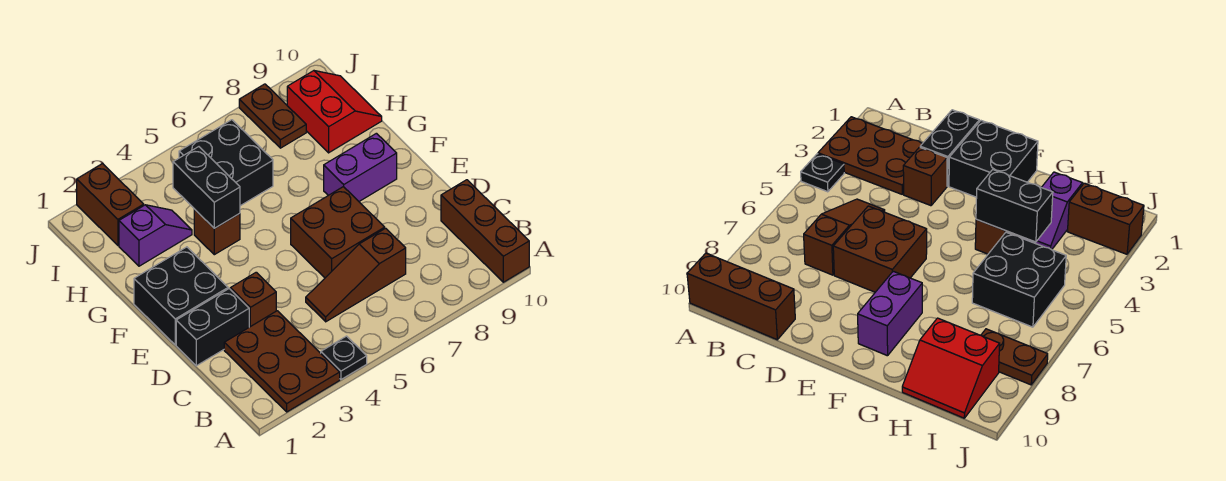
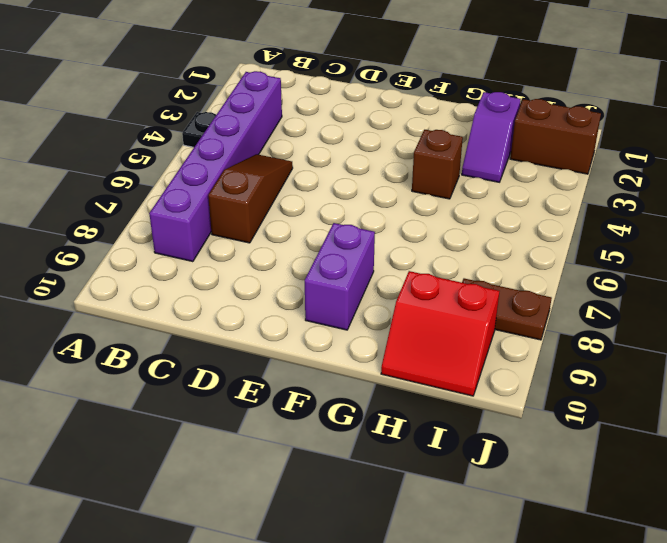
purple brick B3:B8 level 1 -> brown plate A2:C3 level 1
none -> brown brick A10:C10 level 1
none -> black brick D1:D2 level 1
none -> brown brick D3 level 1

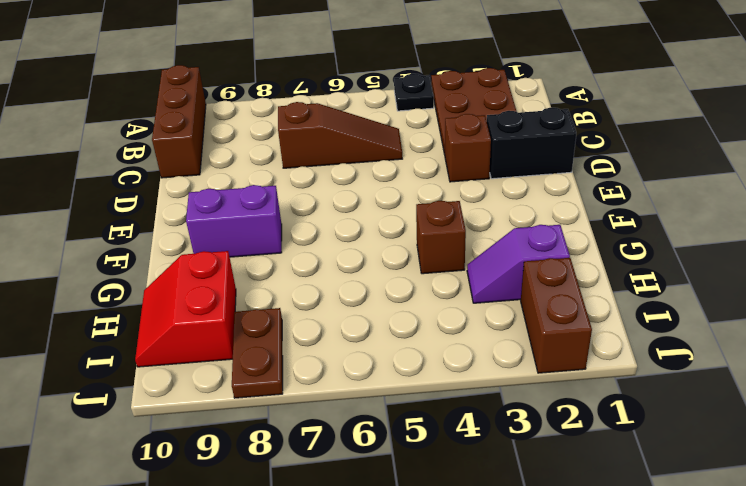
none -> brown brick D6:E7 level 1
none -> black brick E1:F2 level 1
none -> black brick H5:I6 level 1

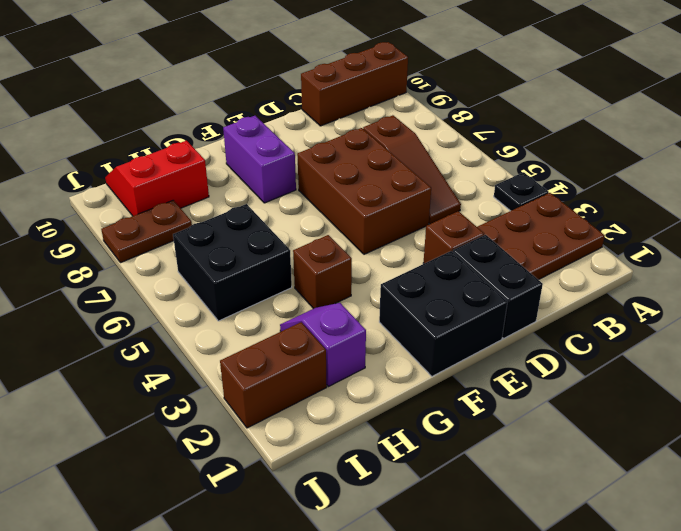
brown brick D5:E7 level 1 -> brown brick D6:E7 level 1
none -> black brick G4:H4 level 2

